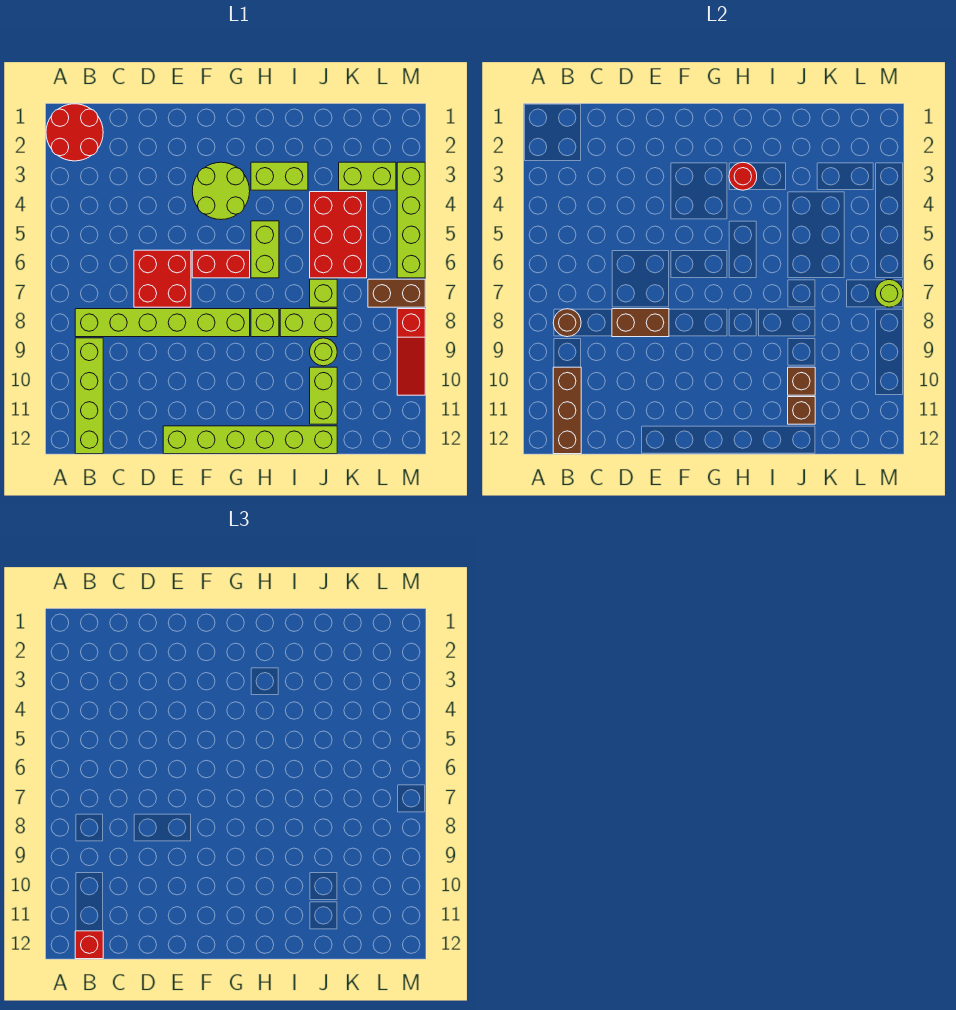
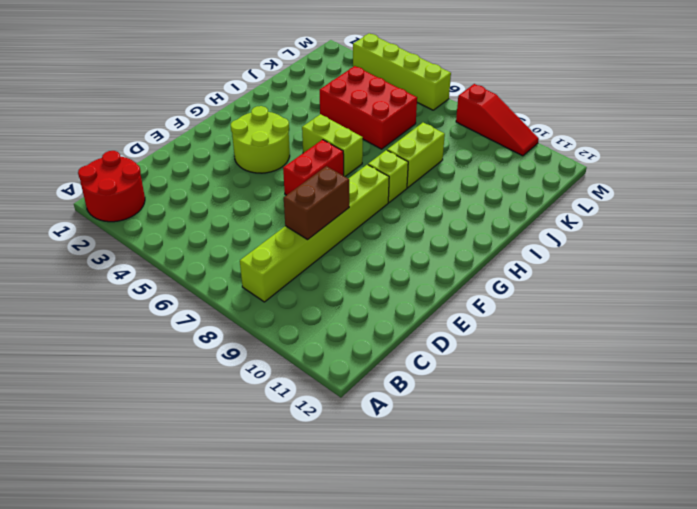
none -> lime brick B9:B12 level 1
none -> red brick D6:E7 level 1
none -> lime brick E12:J12 level 1

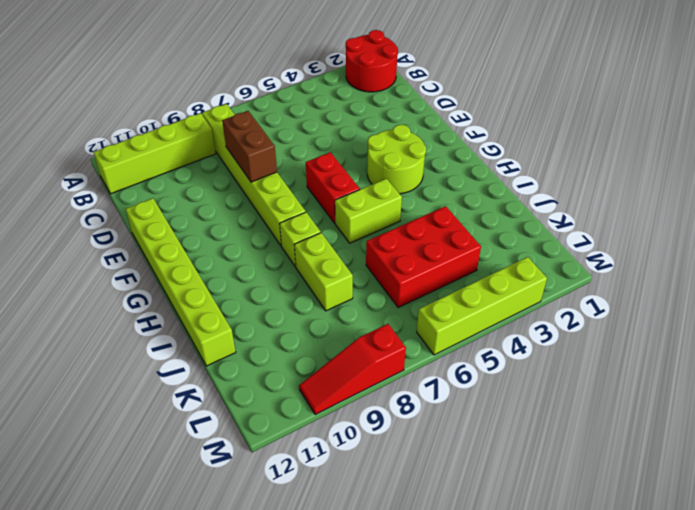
none -> red brick D6:E7 level 1
none -> lime brick H3:I3 level 1
none -> lime brick J7 level 1

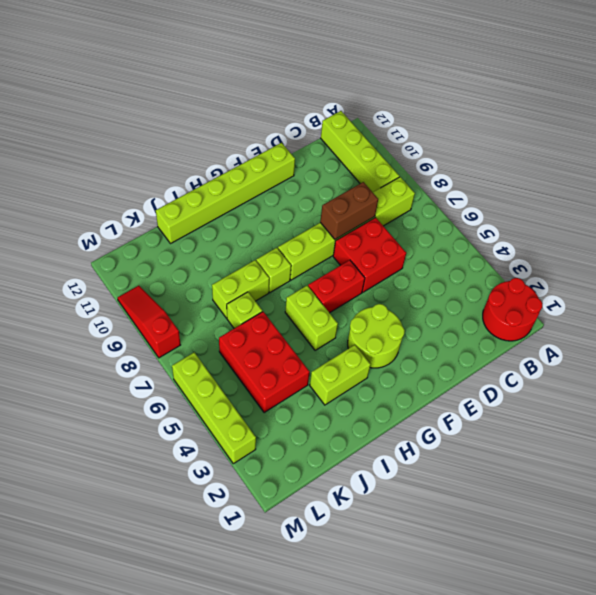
none -> lime round brick J9 level 1
none -> lime brick J10:J11 level 1
none -> lime brick K3:L3 level 1

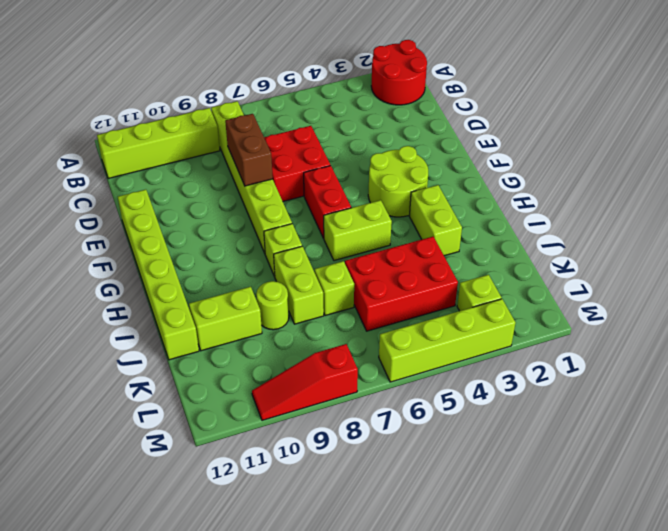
lime brick L3 level 1 -> lime brick K3:L3 level 1
none -> brown brick L7:M7 level 1
none -> brown round brick B8 level 2
none -> brown brick B10:B12 level 2

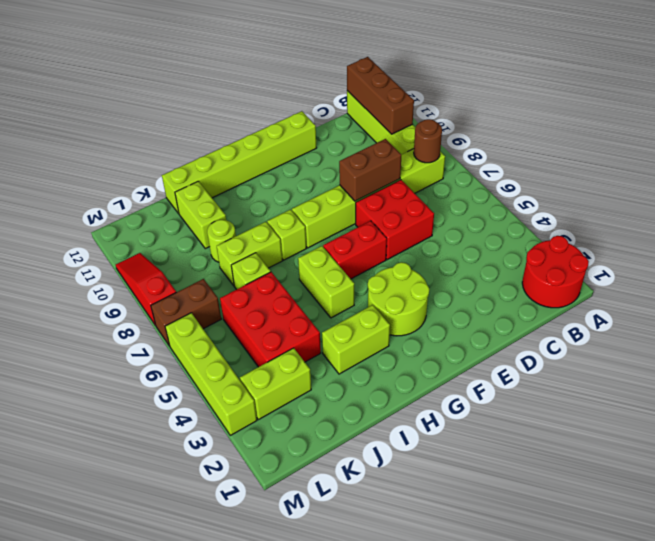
none -> red round brick H3 level 2
none -> brown brick J10 level 2
none -> brown brick J11 level 2

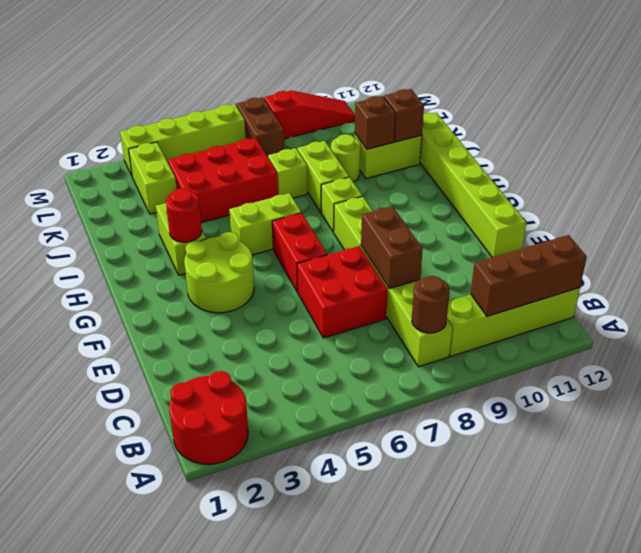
none -> lime round brick M7 level 2
none -> red brick B12 level 3

